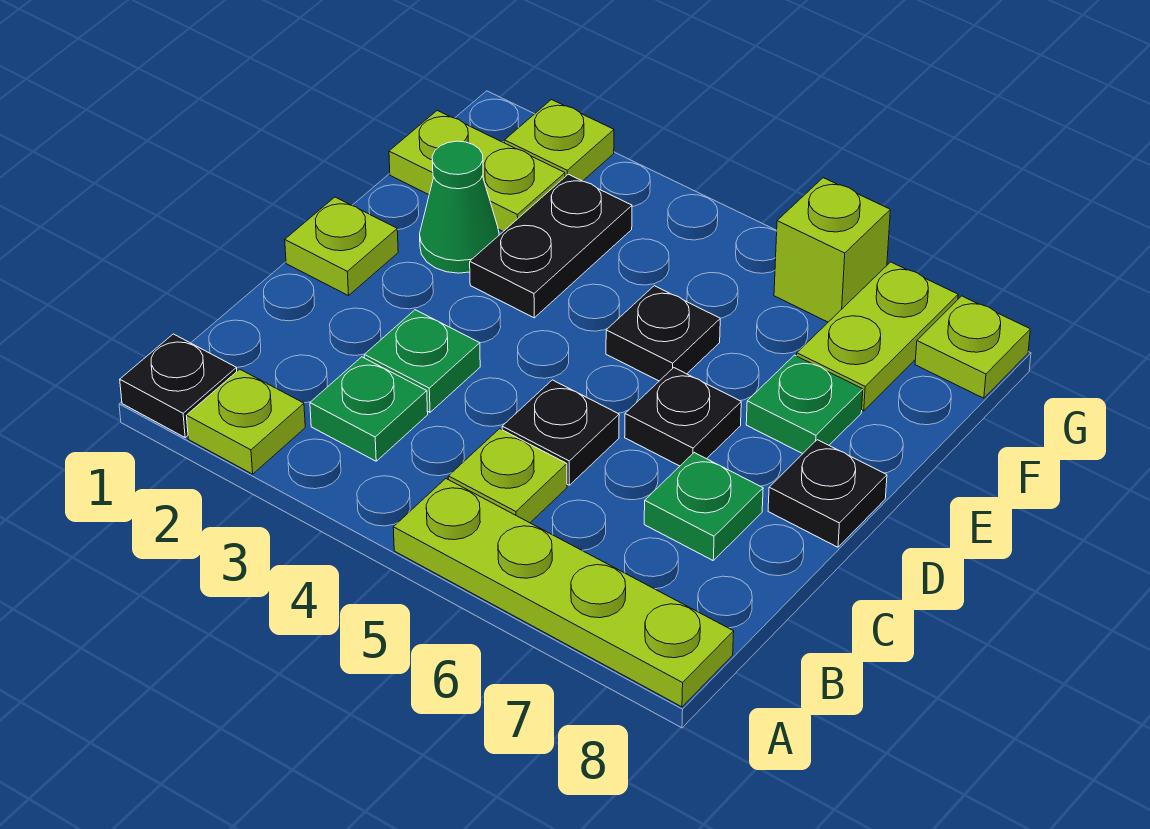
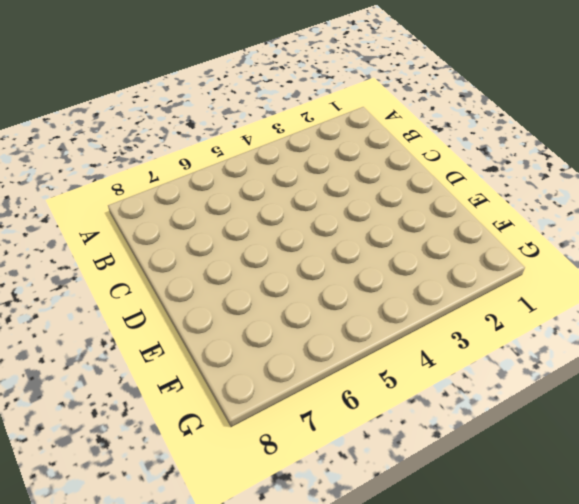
none -> black plate A1 level 1
none -> lime plate A2 level 1
none -> lime plate A5:A8 level 1

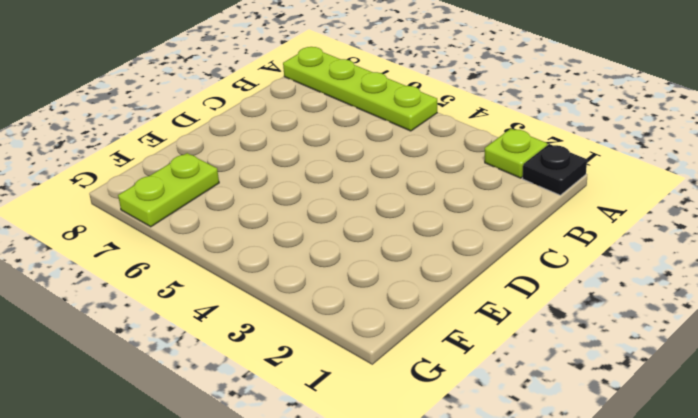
none -> green plate B3 level 1
none -> lime plate B5 level 1
none -> green plate C3 level 1

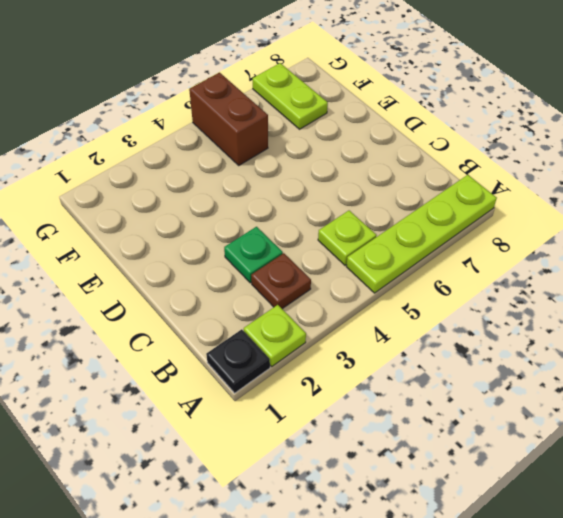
brown plate B3 level 1 -> green plate B3 level 1
brown brick F5:G5 level 1 -> none
none -> black plate C5 level 1
none -> green plate C7 level 1
none -> lime plate D1 level 1

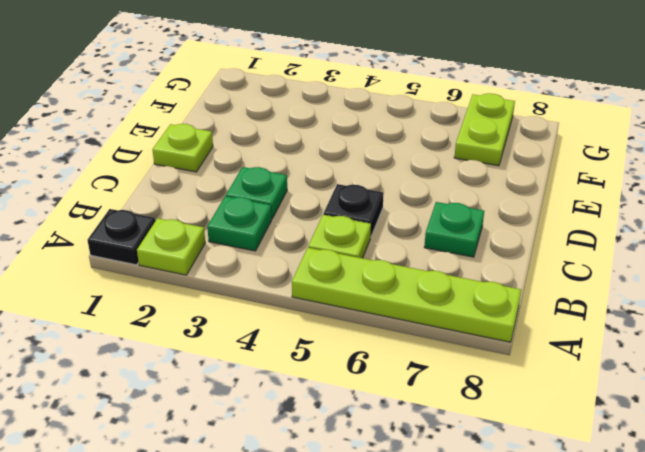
none -> black plate D6 level 1
none -> black plate D8 level 1
none -> green cone E2 level 1

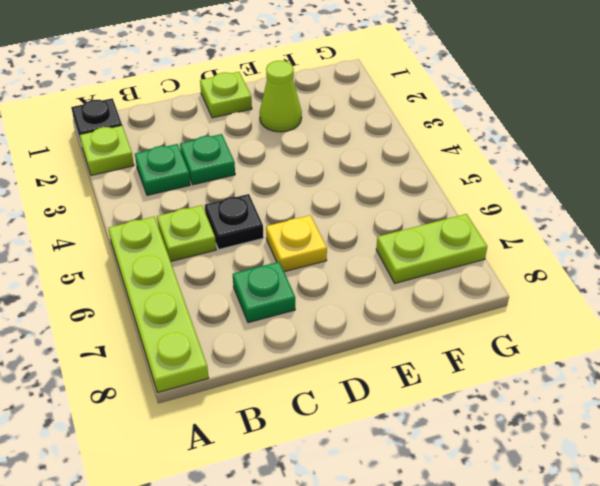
yellow plate D6 level 1 -> black plate D6 level 1
lime cone E2 level 1 -> green cone E2 level 1
none -> black plate D8 level 1
none -> black plate E3:F3 level 1
none -> black plate E5 level 1

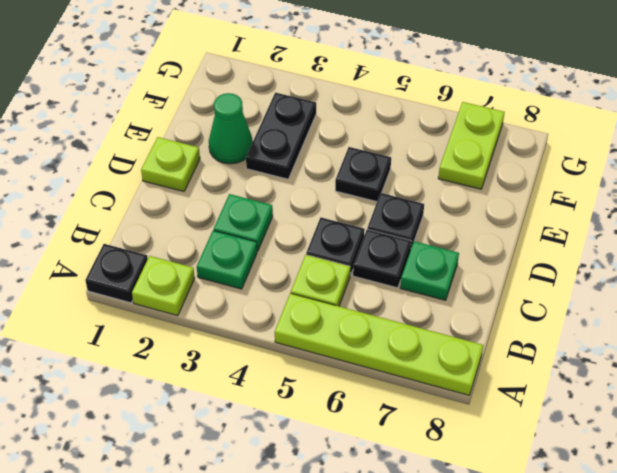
black plate C6 level 1 -> black plate D8 level 1
none -> green plate E7 level 1
none -> lime plate F1:F2 level 1
none -> lime plate G2 level 1

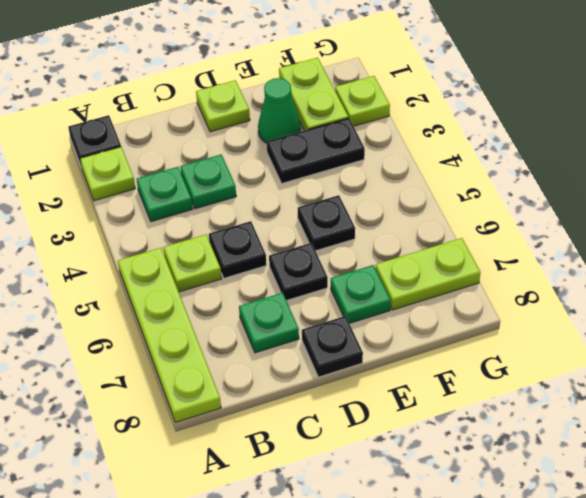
none -> lime brick G6 level 1
none -> lime plate G8 level 1

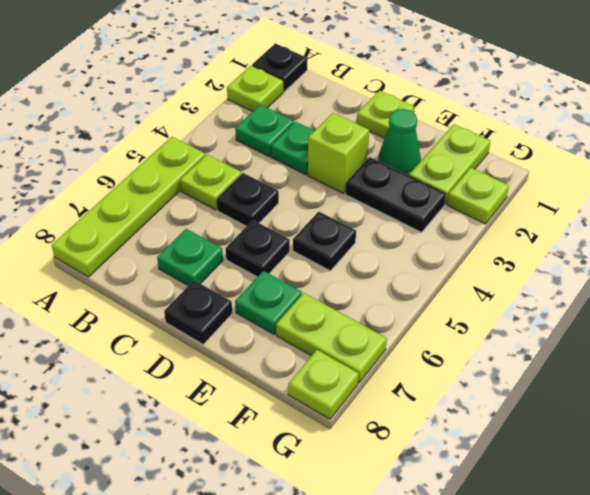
lime brick D3 level 1 -> lime brick G6 level 1

